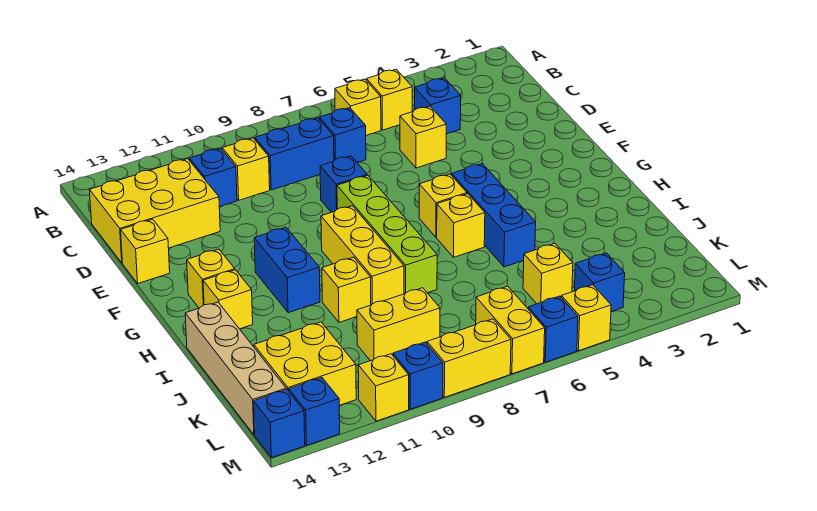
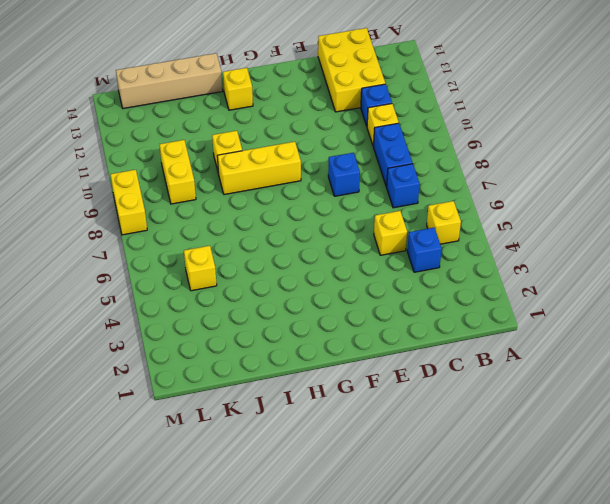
none -> yellow brick B6 level 1
none -> yellow brick E14 level 1
none -> lime brick F8:I8 level 1
none -> blue brick G5:I5 level 1

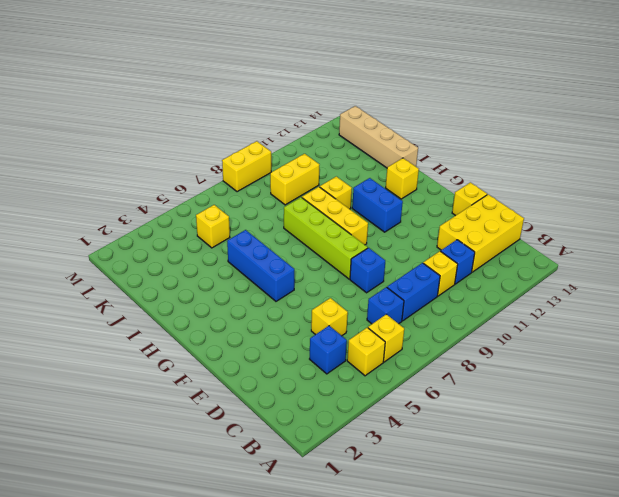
none -> yellow brick G6 level 1
none -> yellow brick G13 level 1
none -> yellow brick H6 level 1
none -> yellow brick K12:L13 level 1

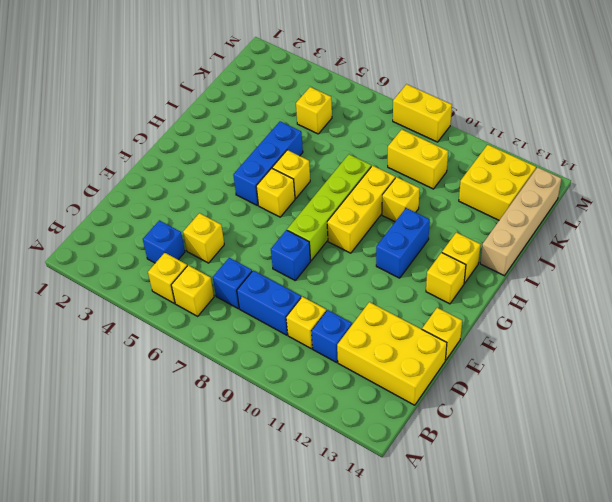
none -> blue brick L4 level 1
none -> yellow brick L7:M7 level 1
none -> yellow brick M5 level 1
none -> blue brick M6 level 1

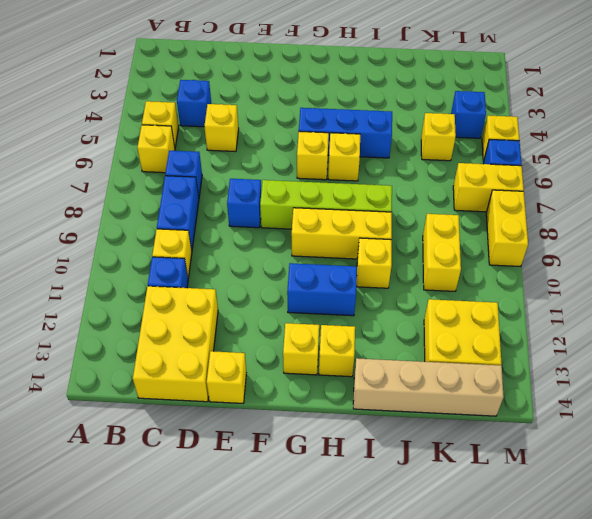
none -> blue brick M10 level 1
none -> yellow brick M11 level 1
none -> blue brick M13 level 1
none -> blue brick M14 level 1

